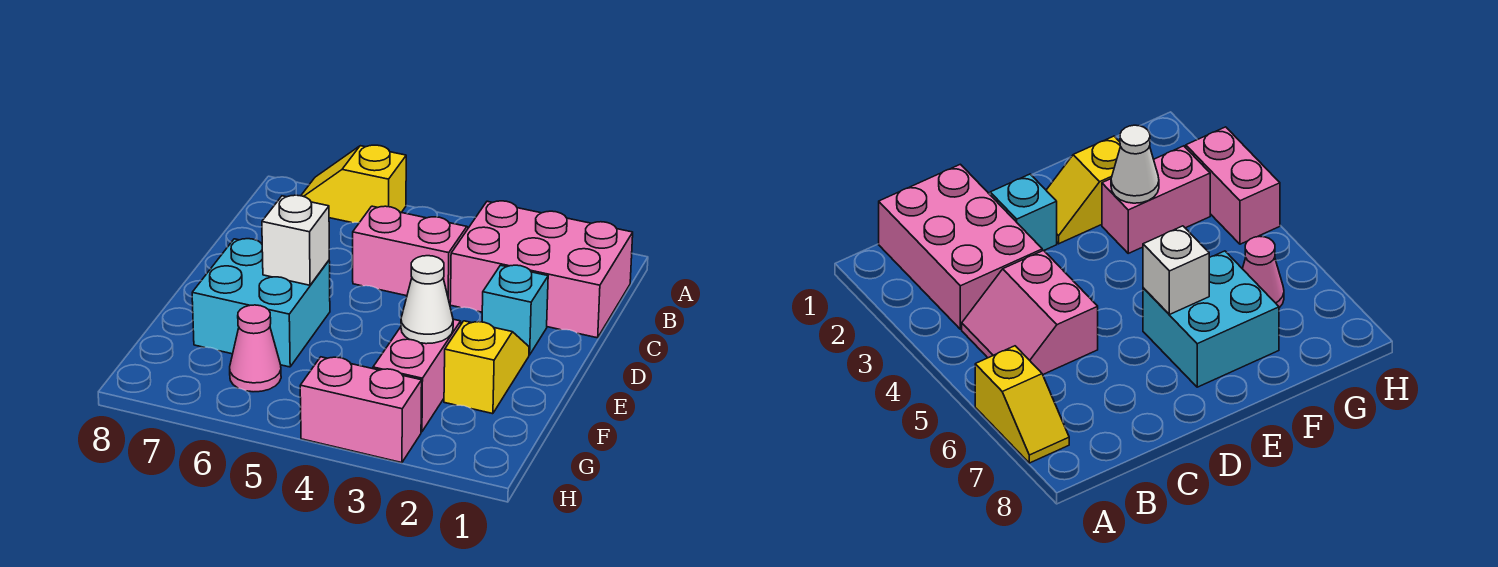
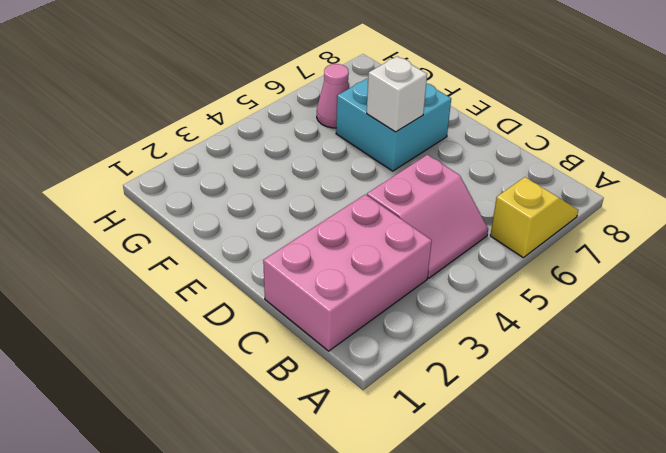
none -> cyan brick D2 level 1
none -> yellow slope E2:F2 level 1 top F

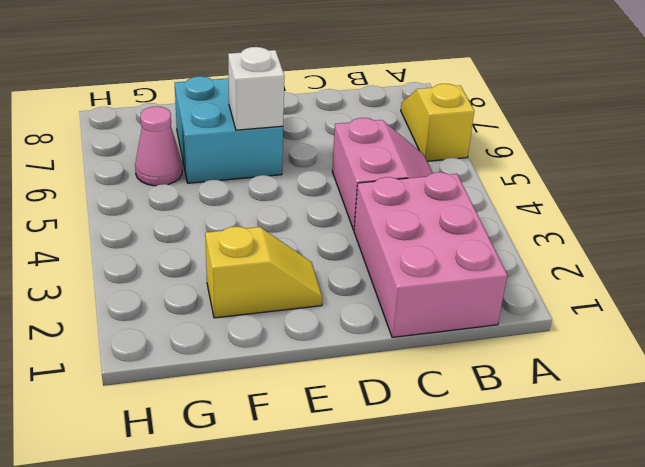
none -> cyan brick D2 level 1
none -> pink brick F3:G3 level 1

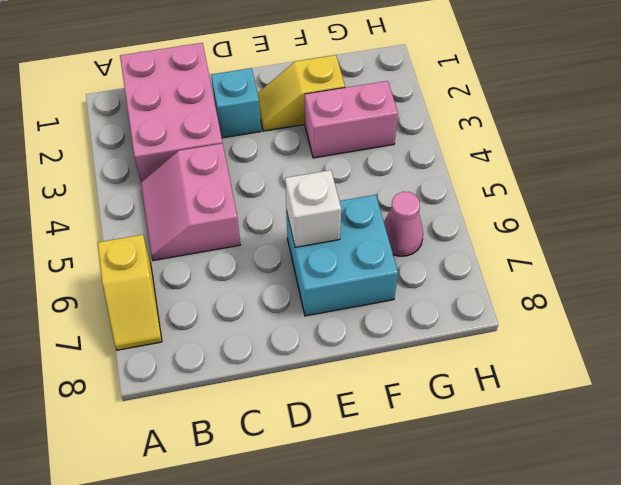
none -> pink brick H3:H4 level 1
none -> white cone F3 level 2

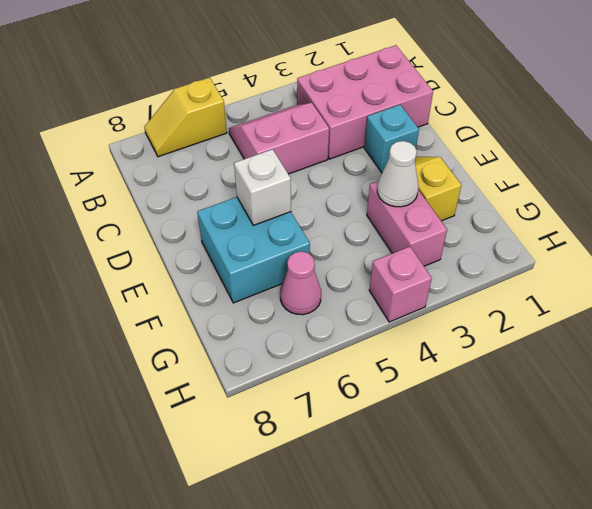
pink brick H4 level 1 -> pink brick H3:H4 level 1

